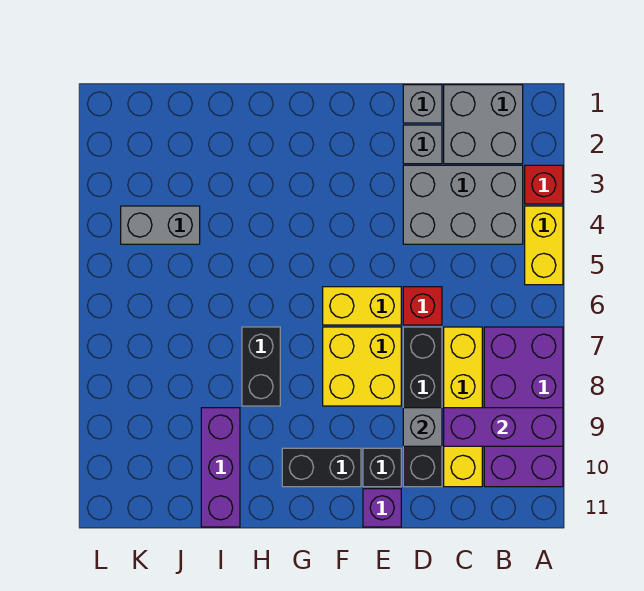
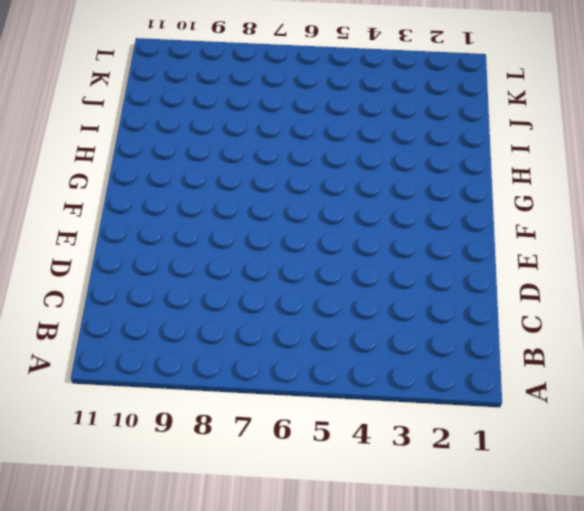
none -> red brick A3 level 1
none -> yellow brick A4:A5 level 1
none -> purple brick A7:B10 level 1

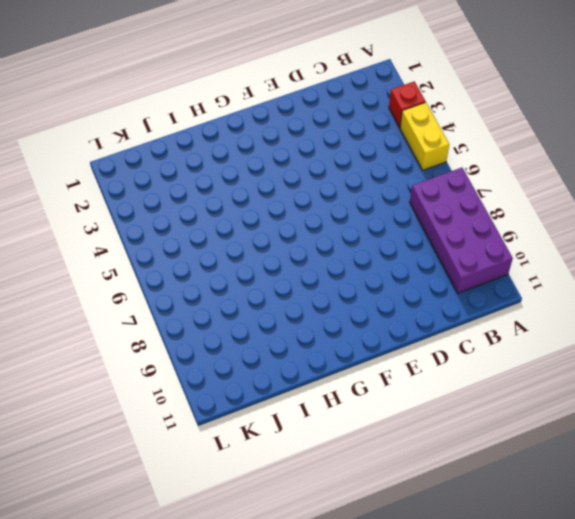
none -> grey brick B1:C2 level 1
none -> grey brick B3:D4 level 1
none -> yellow brick C7:C10 level 1

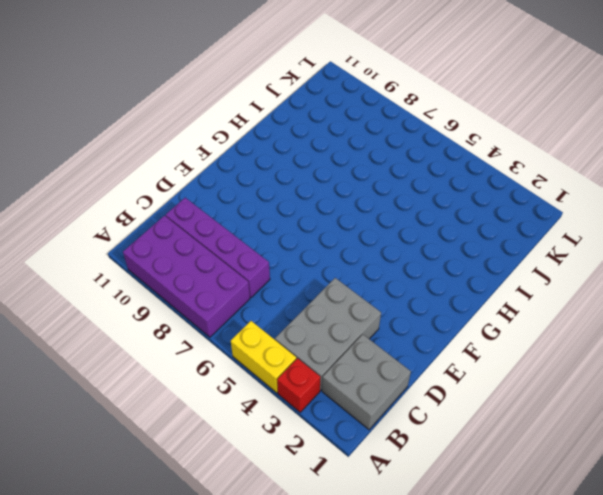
purple brick C7:C10 level 1 -> yellow brick C7:C10 level 1
none -> grey brick D1 level 1
none -> grey brick D2 level 1
none -> red brick D6 level 1

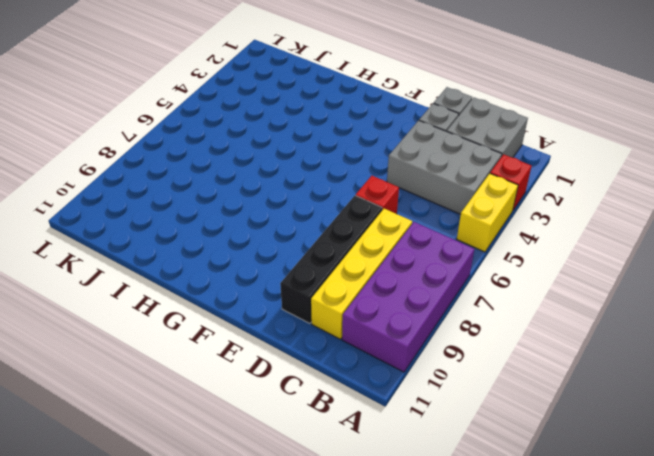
none -> yellow brick E6:F6 level 1
none -> yellow brick E7:F8 level 1
none -> black brick E10 level 1

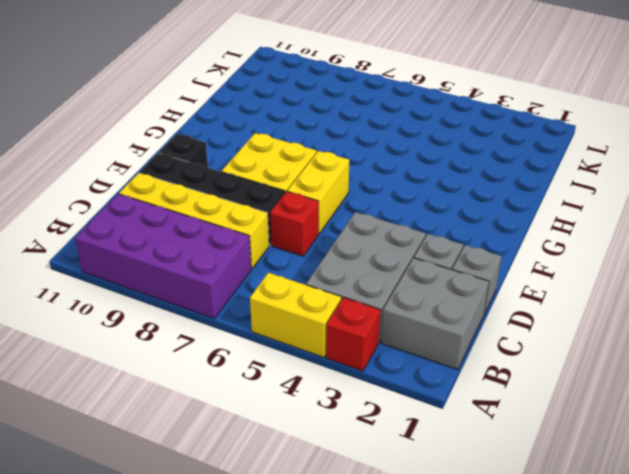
none -> purple brick E11 level 1
none -> black brick F10:G10 level 1
none -> black brick H7:H8 level 1

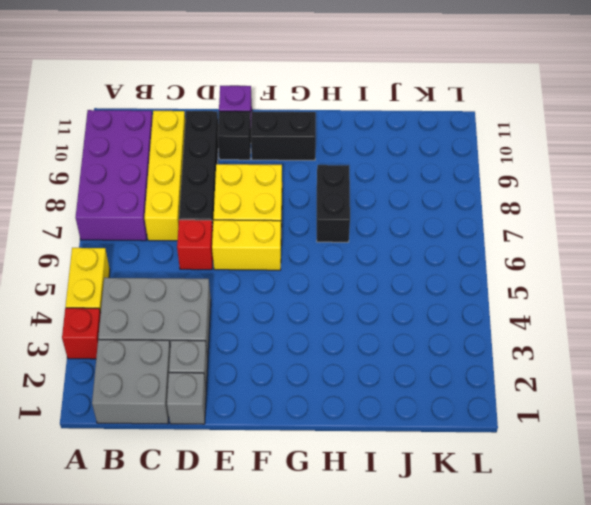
none -> purple brick I9:I11 level 1
none -> grey brick J4:K4 level 1
none -> purple brick A9:C9 level 2

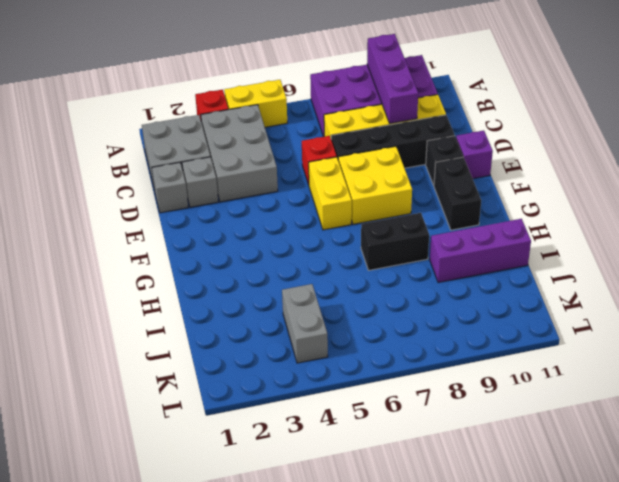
none -> grey brick D9 level 2

